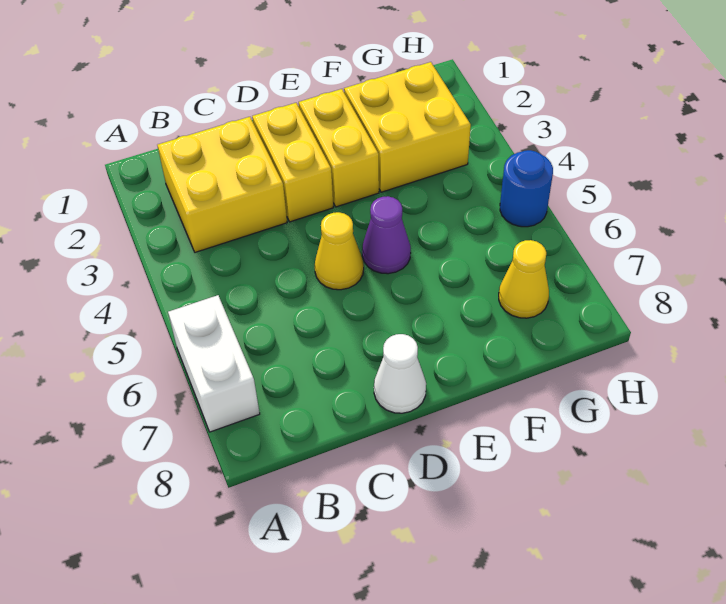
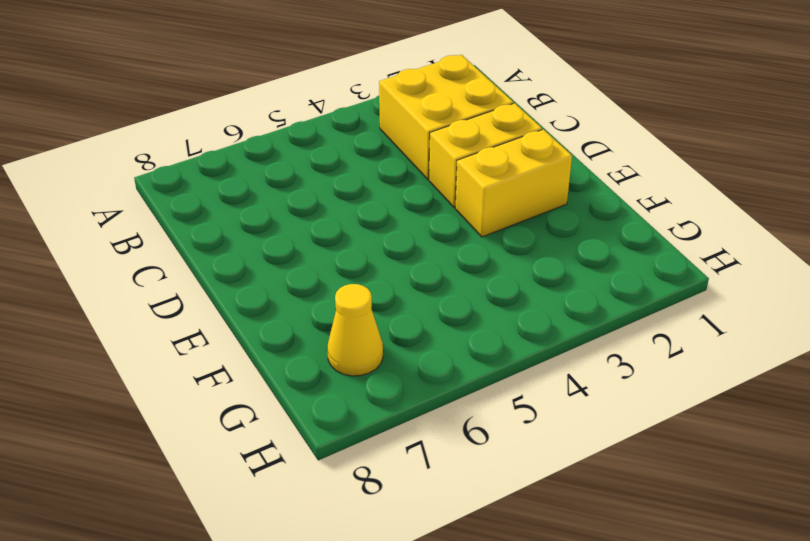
none -> white brick A6:A7 level 1
none -> yellow cone D5 level 1

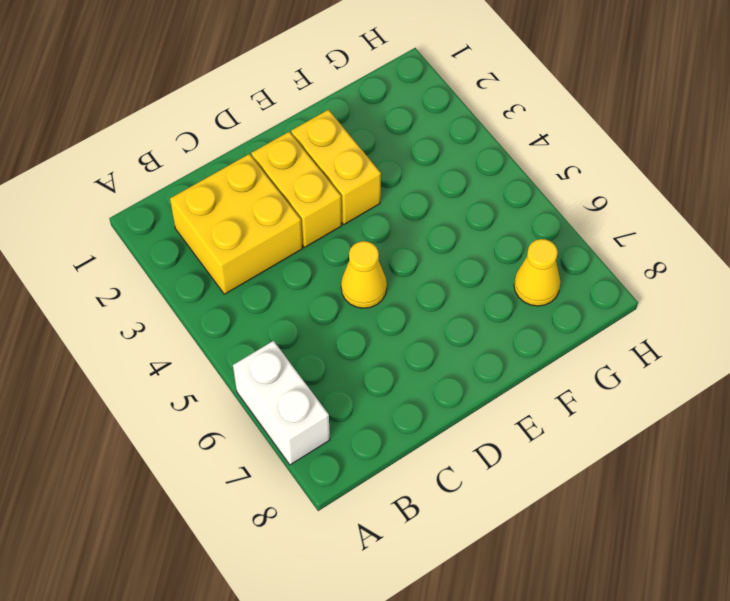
none -> white cone D8 level 1
none -> purple cone E5 level 1

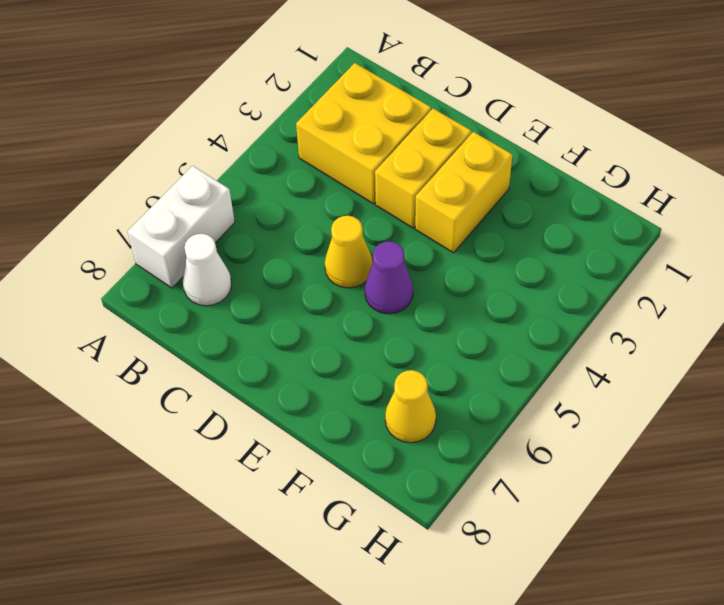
white cone B7 level 1 -> white cone D8 level 1
none -> yellow brick F2:G3 level 1
none -> blue round brick H5 level 1

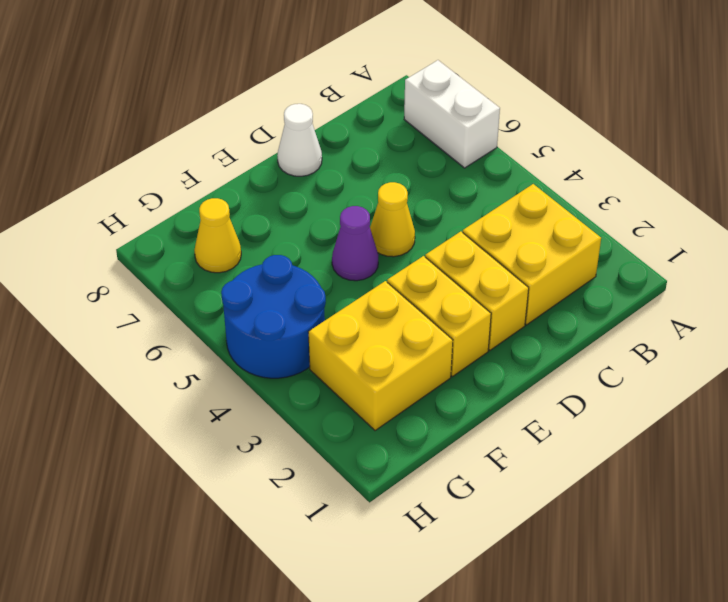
blue round brick G4:H5 level 1 -> blue round brick H5 level 1

